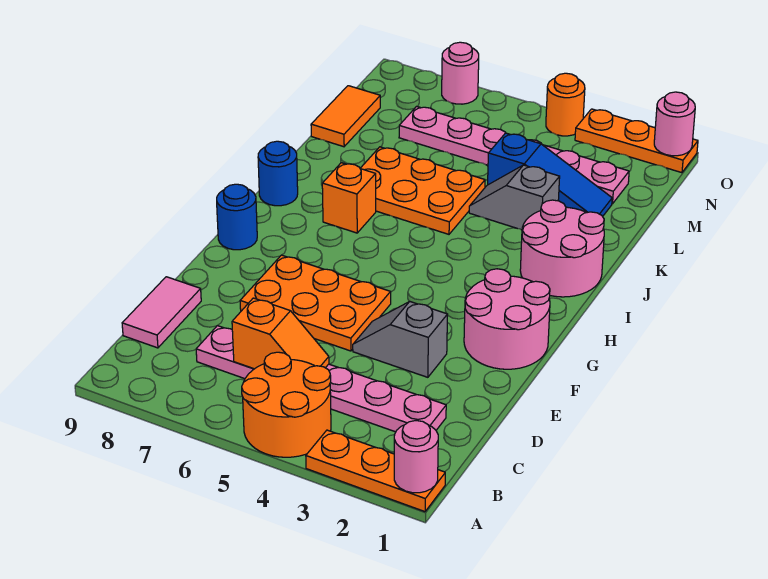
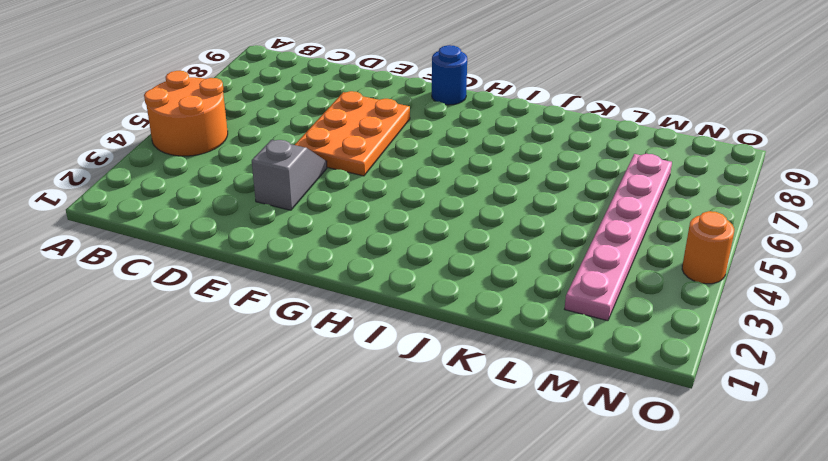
none -> orange plate A1:A3 level 1
none -> pink plate C2:C7 level 1
none -> pink tile C9:D9 level 1

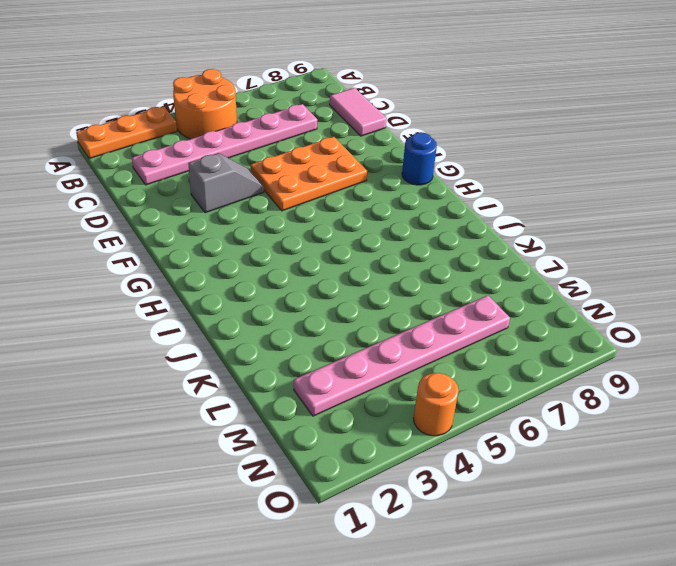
none -> pink round brick F1:G2 level 1
none -> pink round brick I1:J2 level 1
none -> orange brick I7 level 1

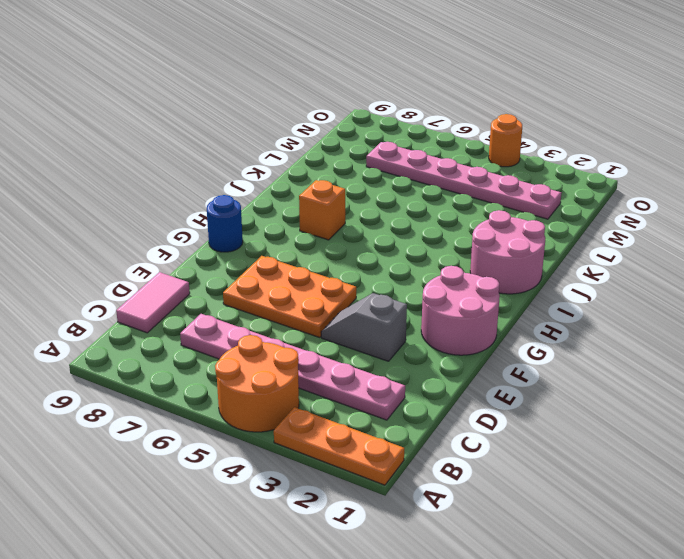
none -> blue round brick I9 level 1
none -> orange plate J5:K7 level 1
none -> grey slope K3:K4 level 1 top 3

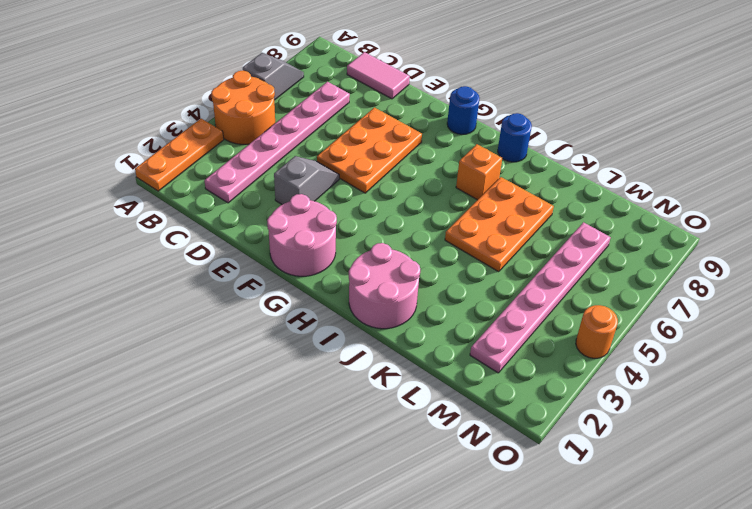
grey slope A6:A7 level 1 top 6 -> grey slope K3:K4 level 1 top 3
none -> blue slope L2:L4 level 1 top 4
none -> orange tile L9:M9 level 1
none -> orange plate O1:O3 level 1

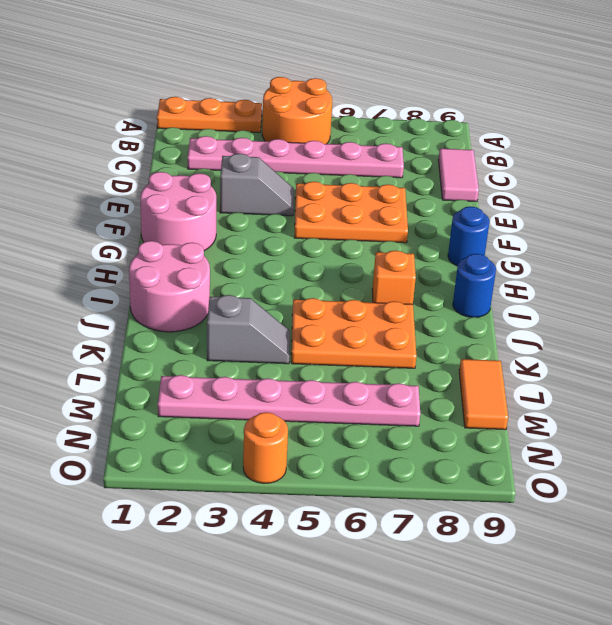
none -> blue slope L2:L4 level 1 top 4
none -> orange plate O1:O3 level 1
none -> pink round brick O7 level 1

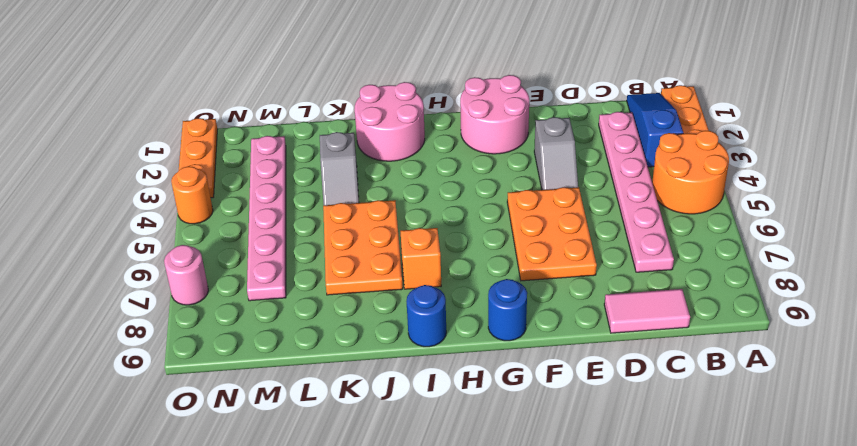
blue slope B1:B3 level 1 top 3 -> blue slope L2:L4 level 1 top 4
none -> orange tile L9:M9 level 1
none -> pink round brick A1 level 2
none -> orange slope C5:C6 level 2 top 6

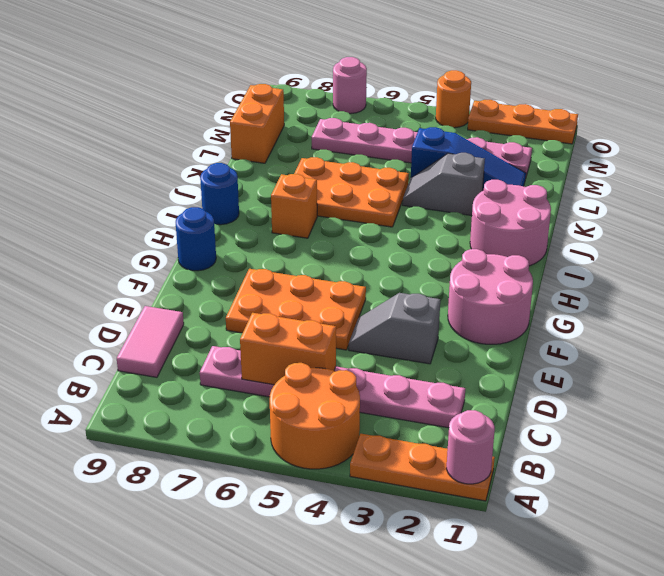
orange brick C5:C6 level 2 -> orange slope C5:C6 level 2 top 6
orange brick L9:M9 level 1 -> orange tile L9:M9 level 1
none -> pink round brick O1 level 2

